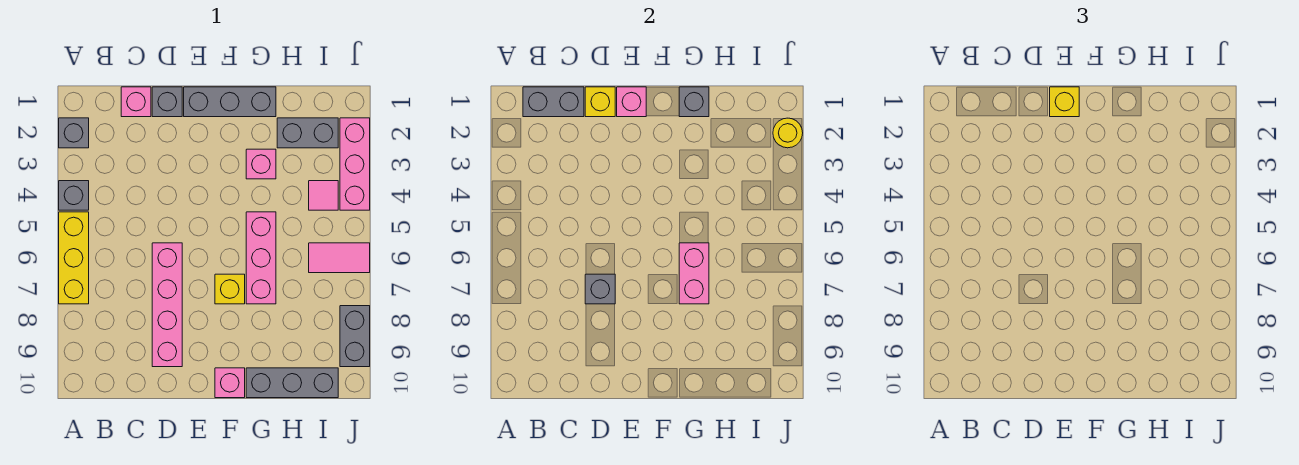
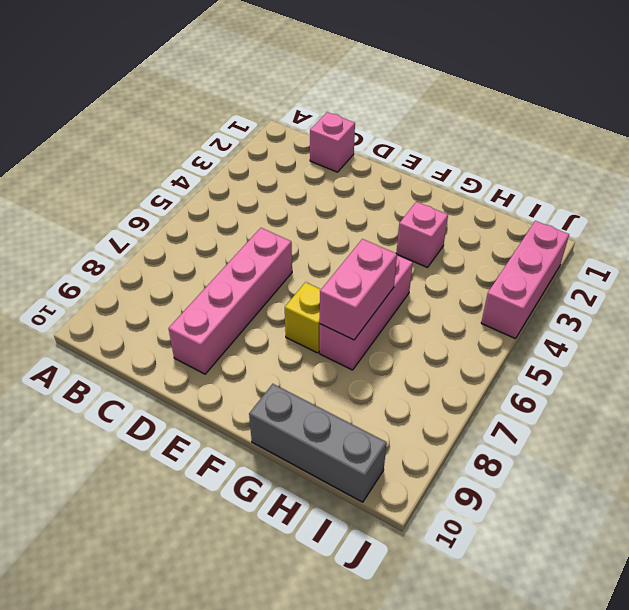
none -> grey brick A2 level 1
none -> grey brick A4 level 1
none -> yellow brick A5:A7 level 1

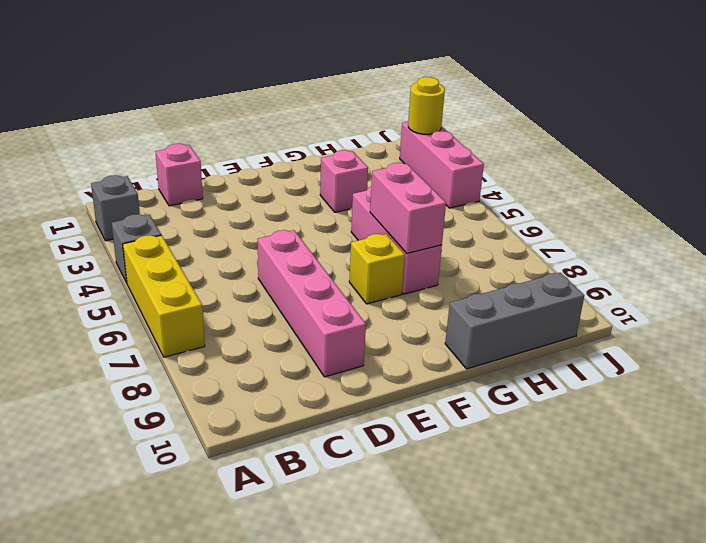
none -> grey brick D1 level 1
none -> grey brick E1:G1 level 1
none -> pink brick F10 level 1

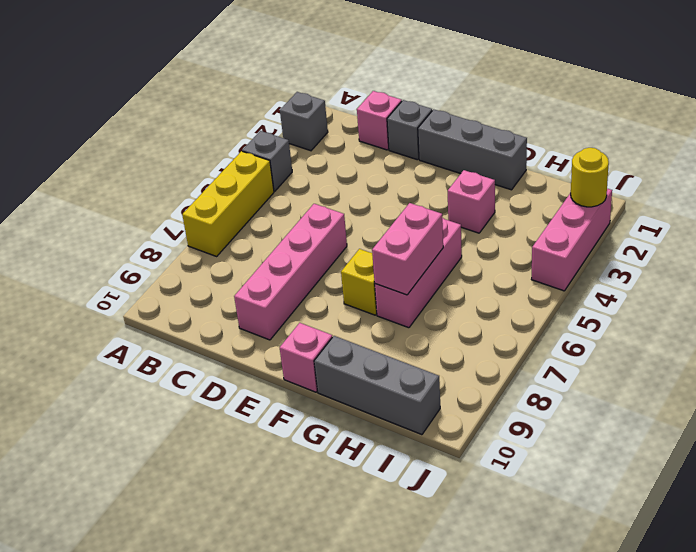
none -> grey brick H2:I2 level 1
none -> pink tile I4 level 1
none -> pink tile I6:J6 level 1

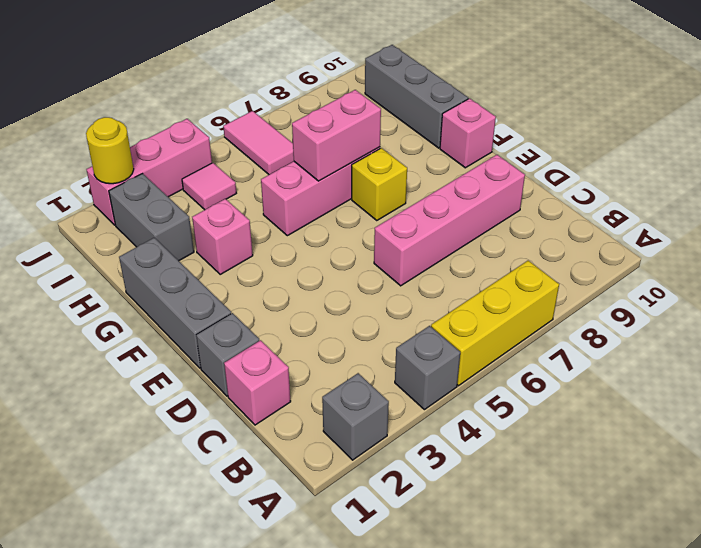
none -> grey brick J8:J9 level 1
none -> grey brick B1:C1 level 2
none -> yellow brick D1 level 2

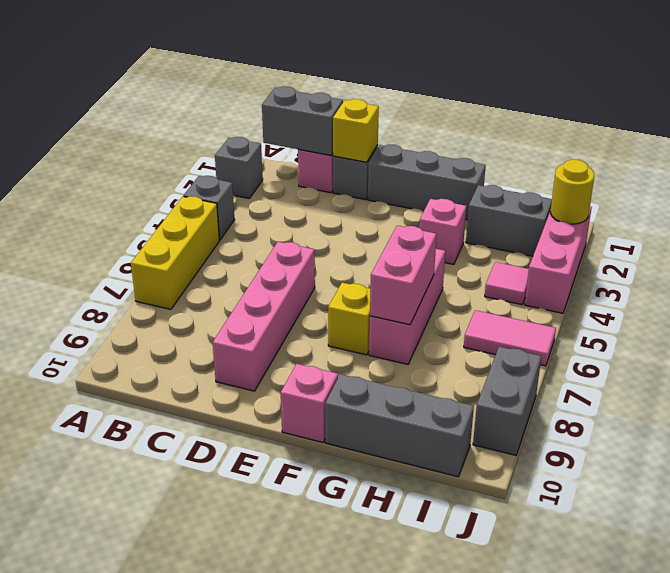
none -> grey brick D7 level 2
none -> pink brick E1 level 2
none -> grey brick G1 level 2

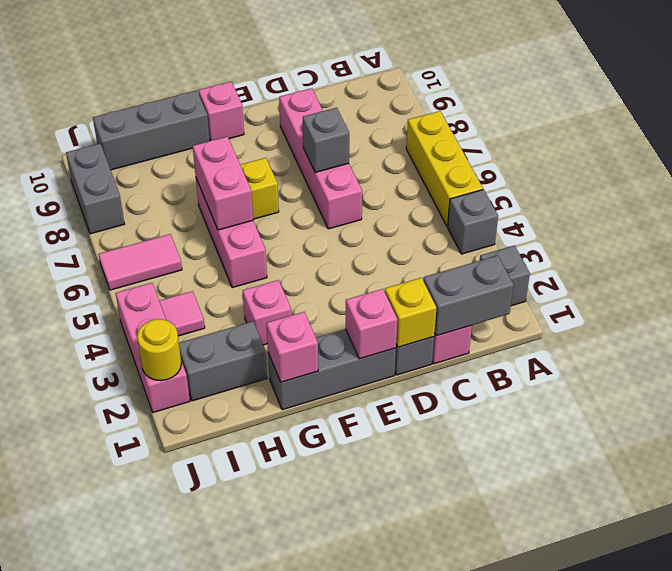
pink brick G1 level 2 -> grey brick G1 level 2
none -> yellow brick E1 level 3

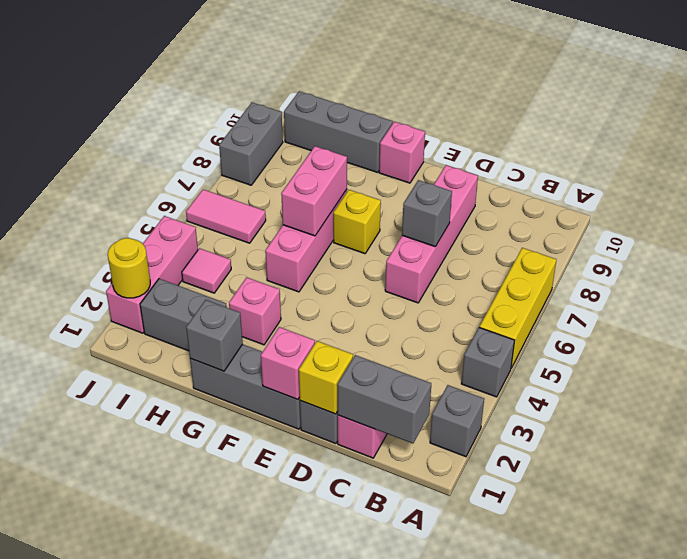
none -> yellow brick E1 level 3

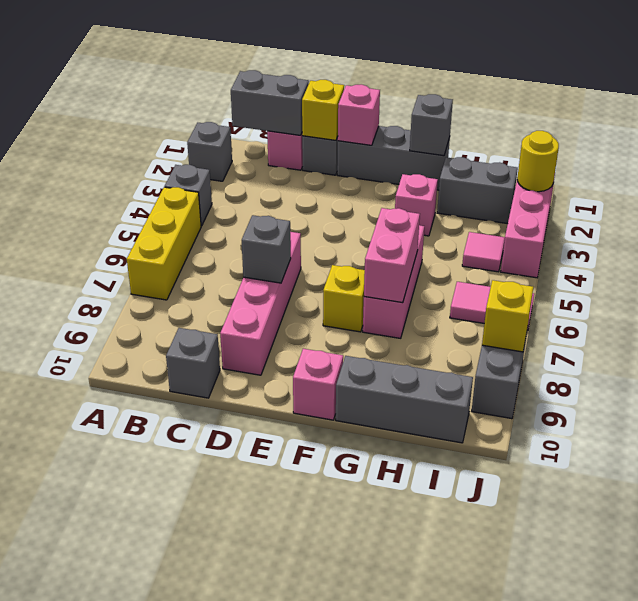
grey brick C10 level 1 -> none
yellow brick J8 level 2 -> yellow brick E1 level 3

